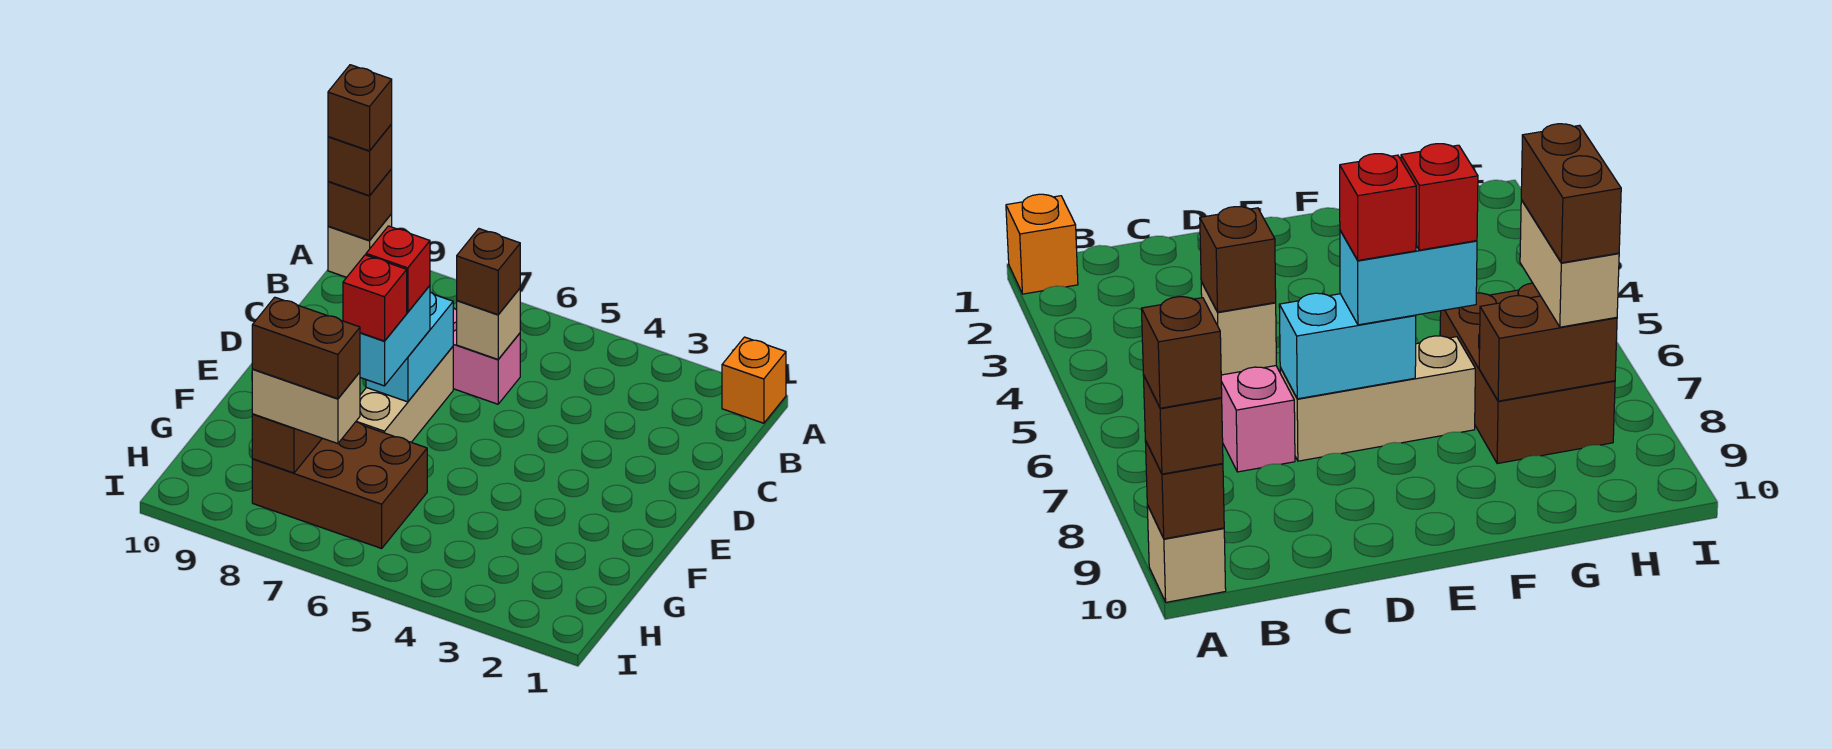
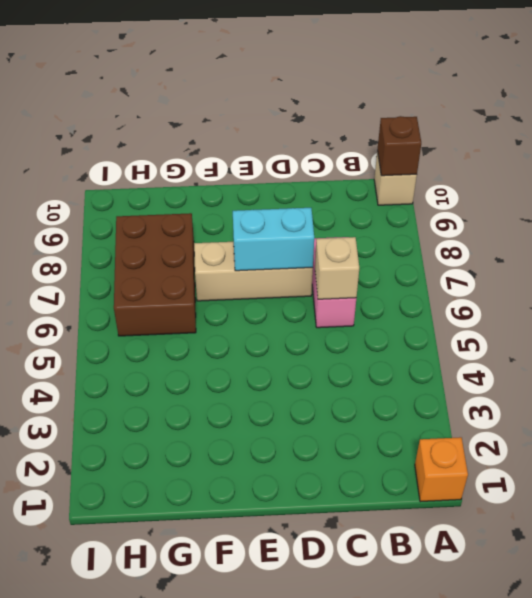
none -> brown brick G8:H8 level 2
none -> brown brick A10 level 3
none -> brown brick C6 level 3

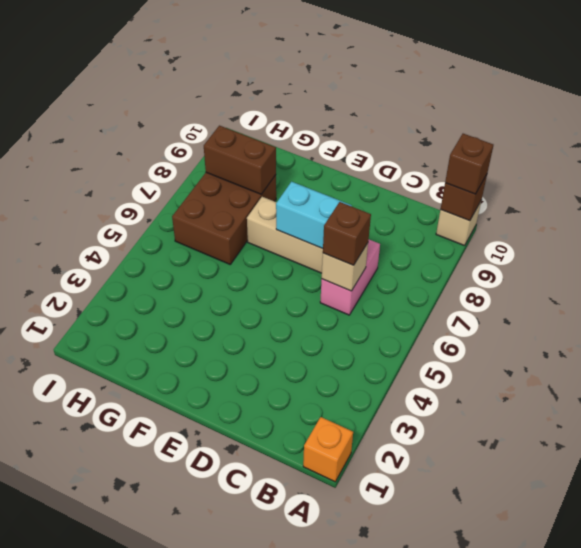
none -> cyan brick E7:F7 level 3
none -> tan brick H7:H8 level 3
none -> brown brick A10 level 4

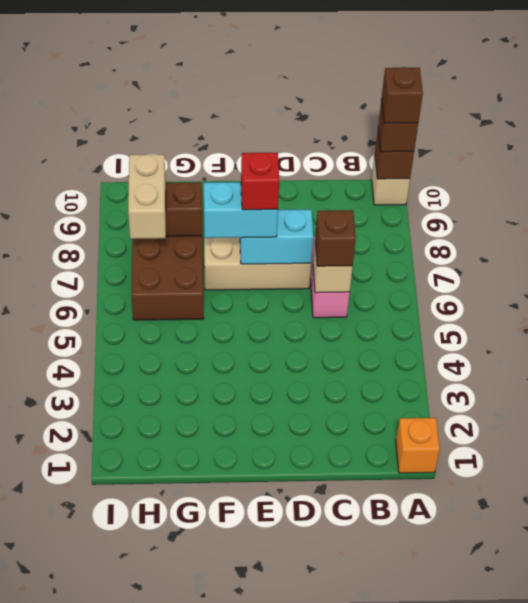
none -> red brick F7 level 4
none -> brown brick H7:H8 level 4

